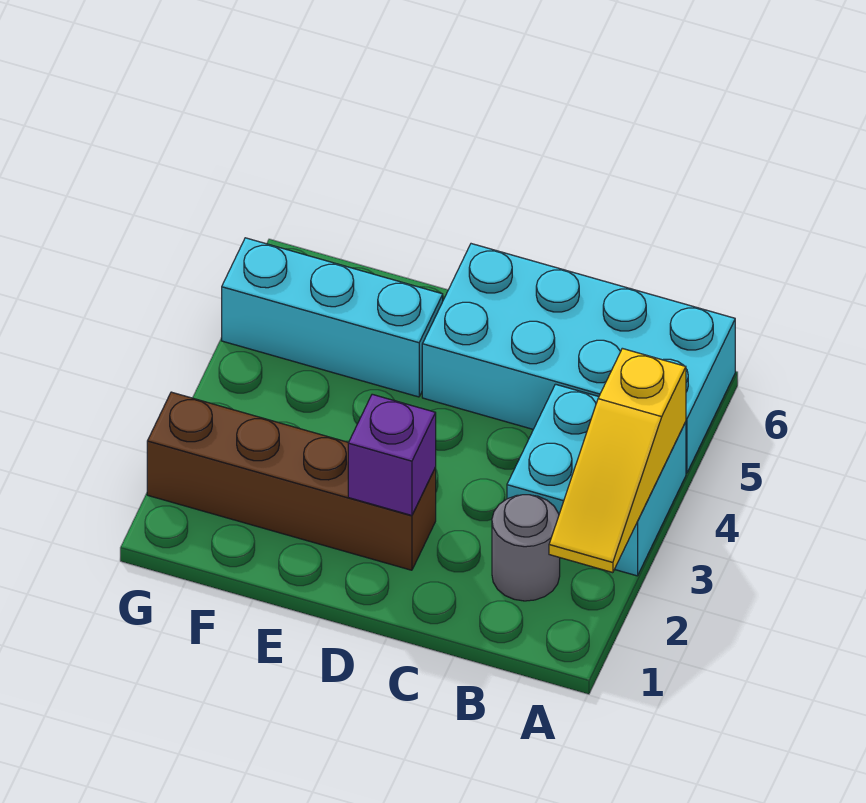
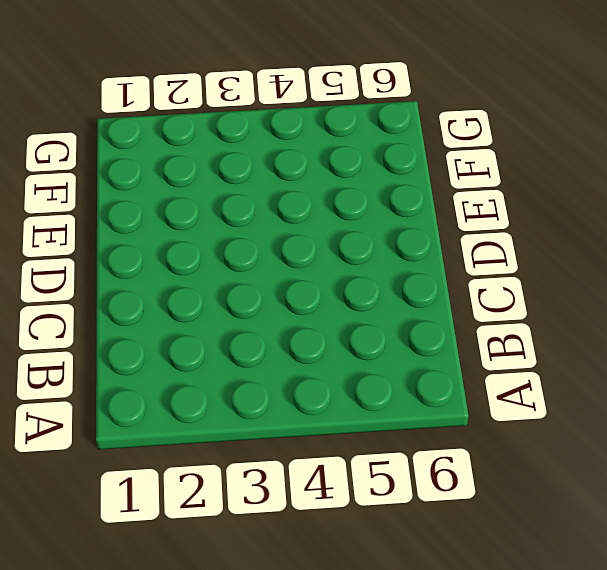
none -> cyan brick A3:B4 level 1
none -> cyan brick A5:D6 level 1

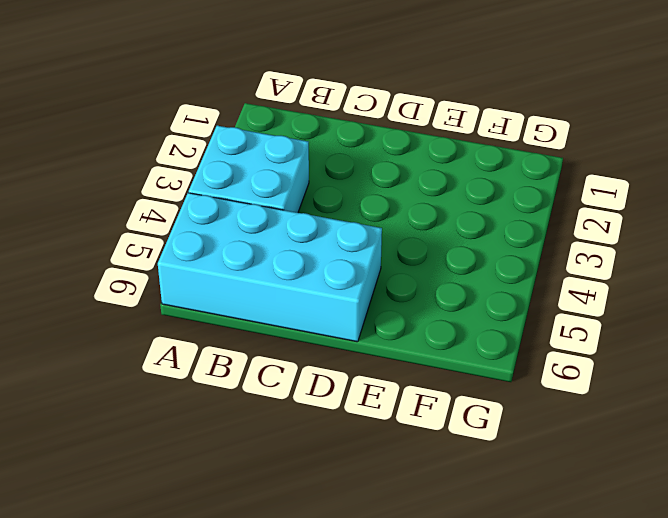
none -> grey round brick B2 level 1
none -> brown brick D2:G2 level 1

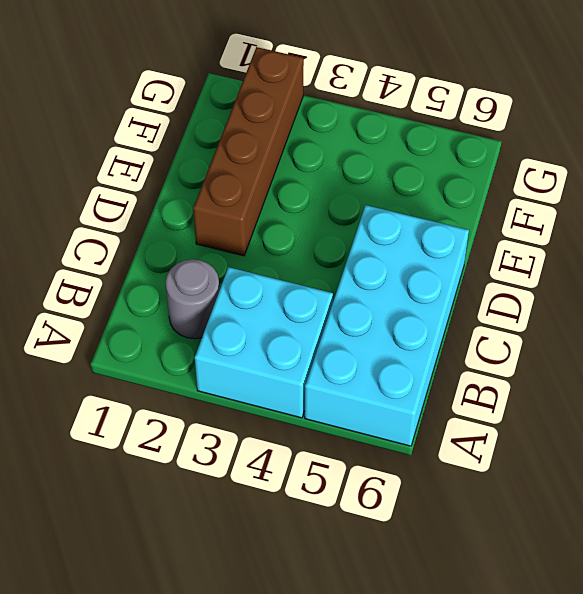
none -> cyan brick E5:G5 level 1
none -> yellow slope A2:A4 level 2 top 4

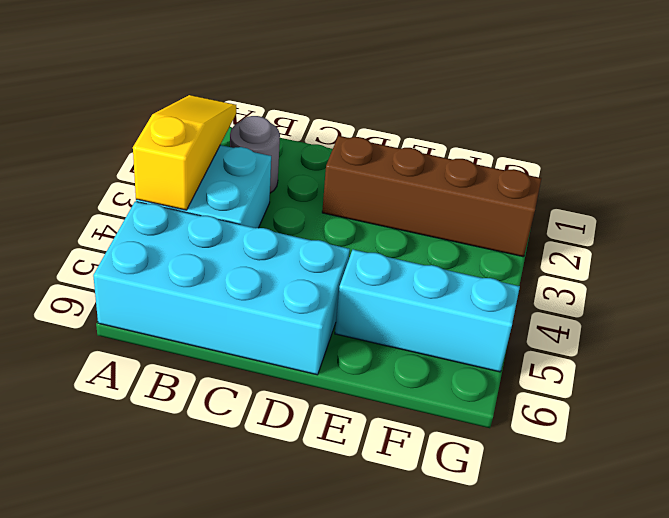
none -> purple brick D2 level 2

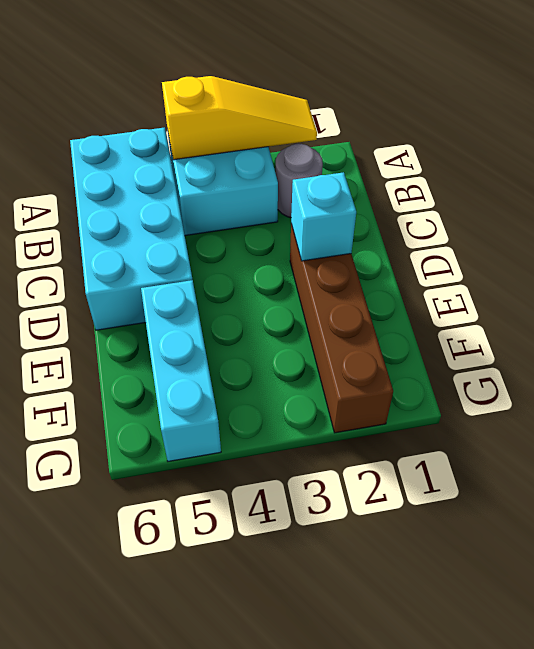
cyan brick D2 level 2 -> purple brick D2 level 2

